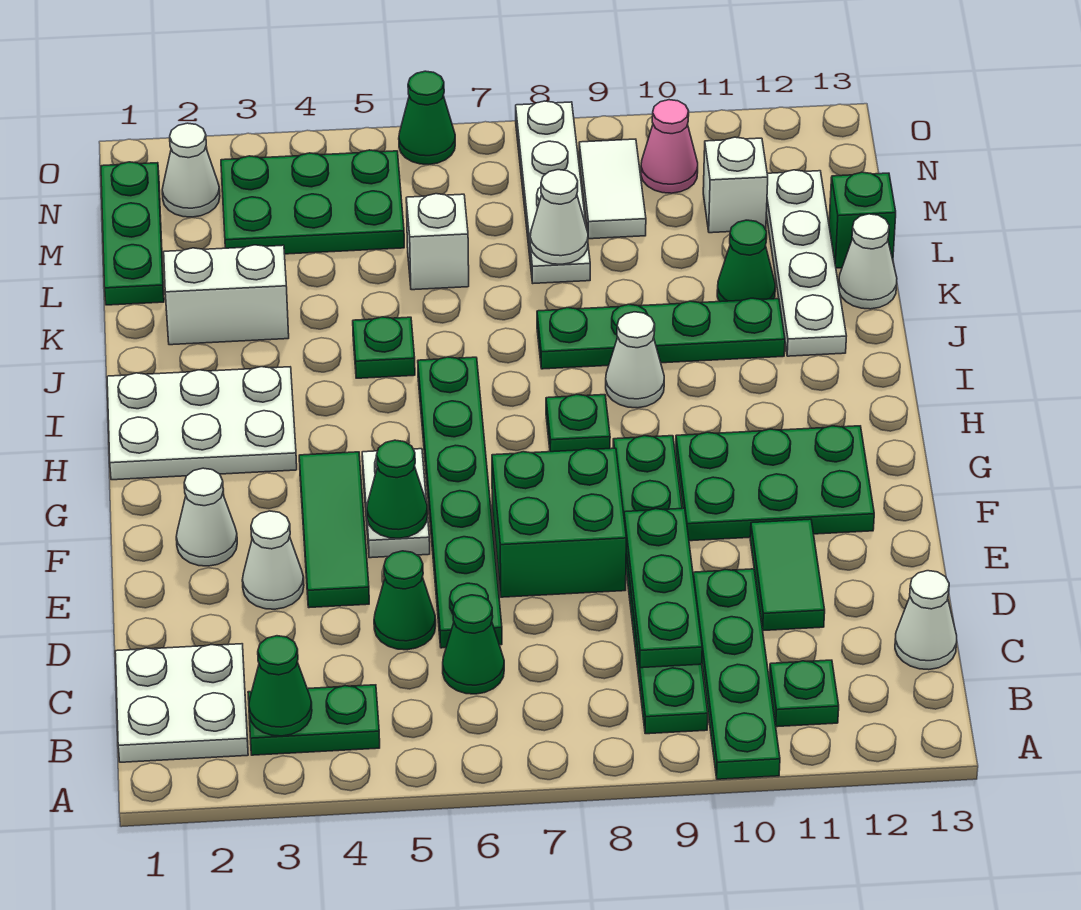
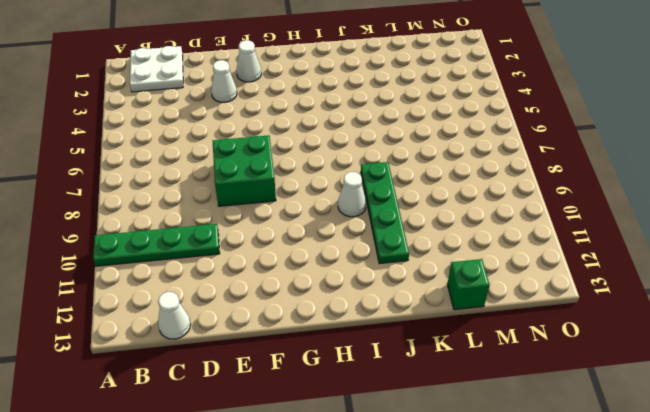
none -> green plate B3:B4 level 1
none -> green plate B9:G9 level 1
none -> green plate B11 level 1
none -> green cone C6 level 1

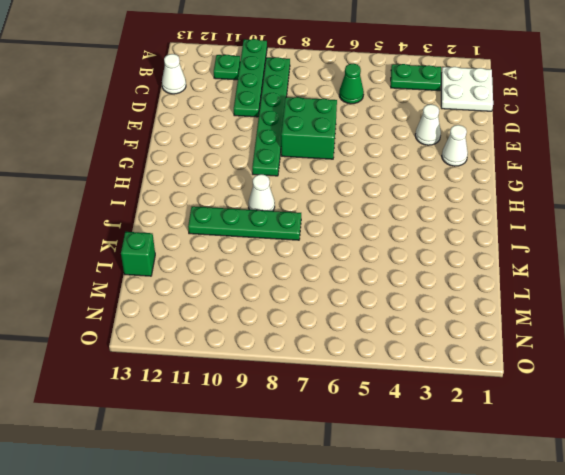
none -> green cone D5 level 1
none -> green plate D6:I6 level 1
none -> green tile D11:E11 level 1
none -> green tile E4:G4 level 1

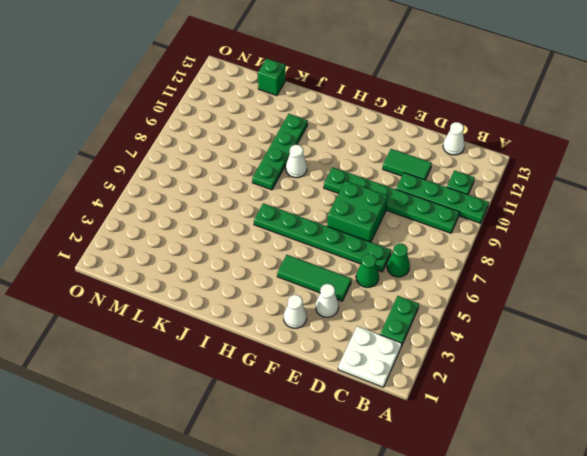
none -> white plate F5:G5 level 1
none -> green plate F10:G12 level 1
none -> white plate H1:I3 level 1
none -> green plate H8 level 1

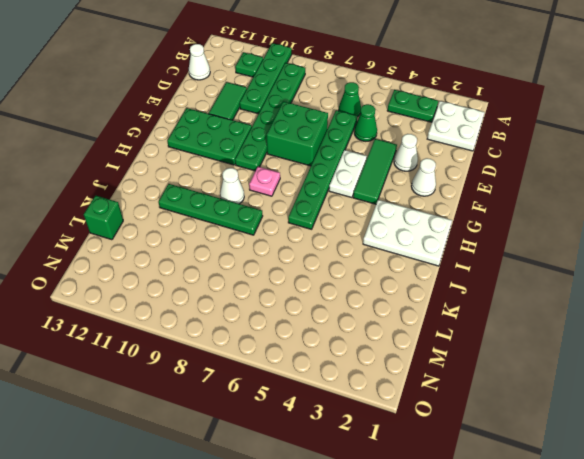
pink plate H8 level 1 -> green plate H8 level 1
none -> green plate J5 level 1
none -> white plate J12:M12 level 1
none -> white brick K2:K3 level 1
none -> green cone K11 level 1

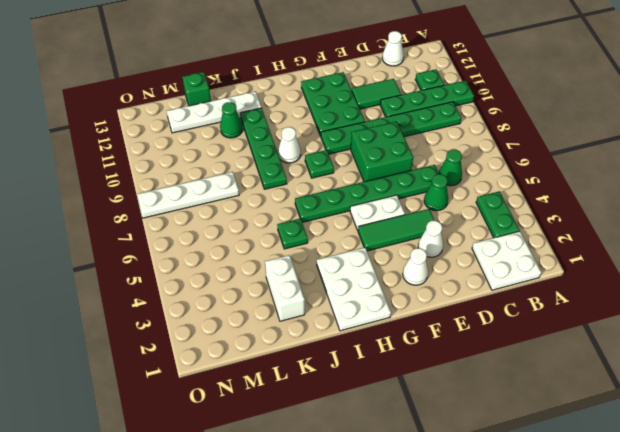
none -> white cone K13 level 1
none -> green plate L1:N1 level 1
none -> white brick L6 level 1
none -> green plate M3:N5 level 1

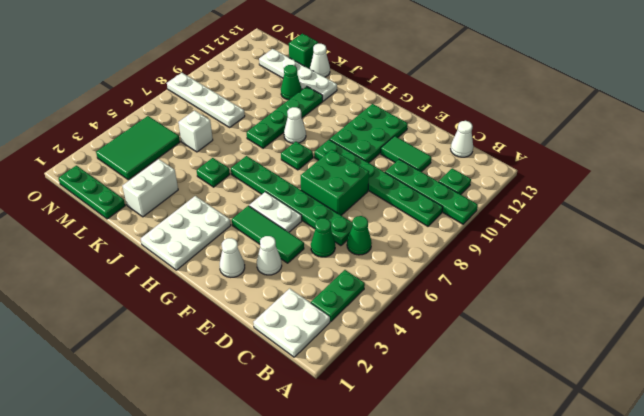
green tile M3:N5 level 1 -> green plate M3:N5 level 1
none -> white tile M9:N9 level 1
none -> white brick M11 level 1
none -> white cone N2 level 1
none -> pink cone N10 level 1

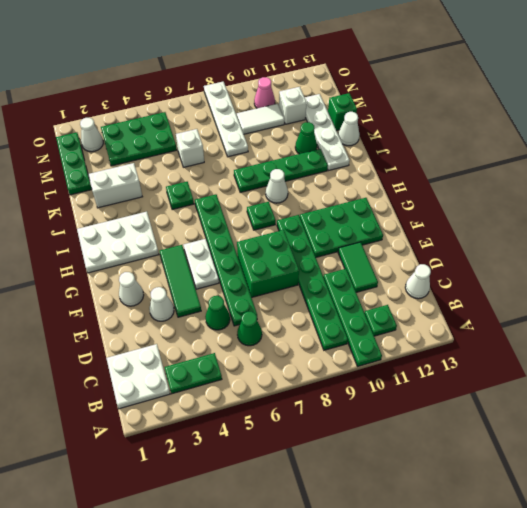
white tile M9:M10 level 1 -> white tile M9:N9 level 1
none -> green cone O6 level 1
none -> green cone B3 level 2
none -> green plate C9:E9 level 2
none -> green cone F5 level 2

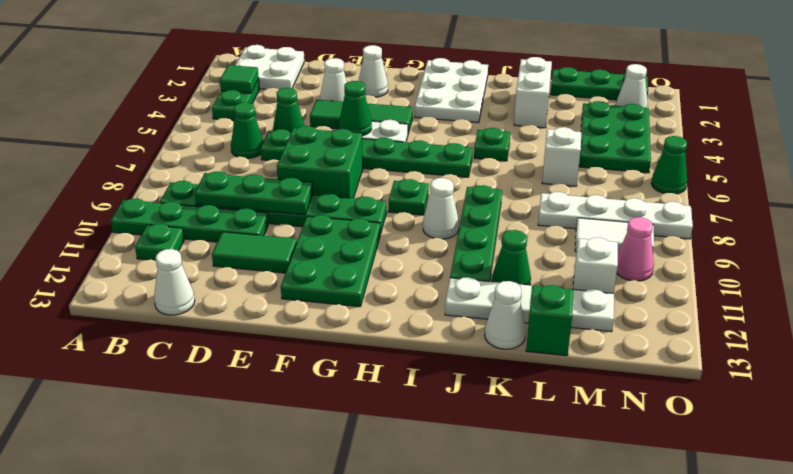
green tile B3 level 2 -> green cone B3 level 2
none -> white cone L8 level 2

